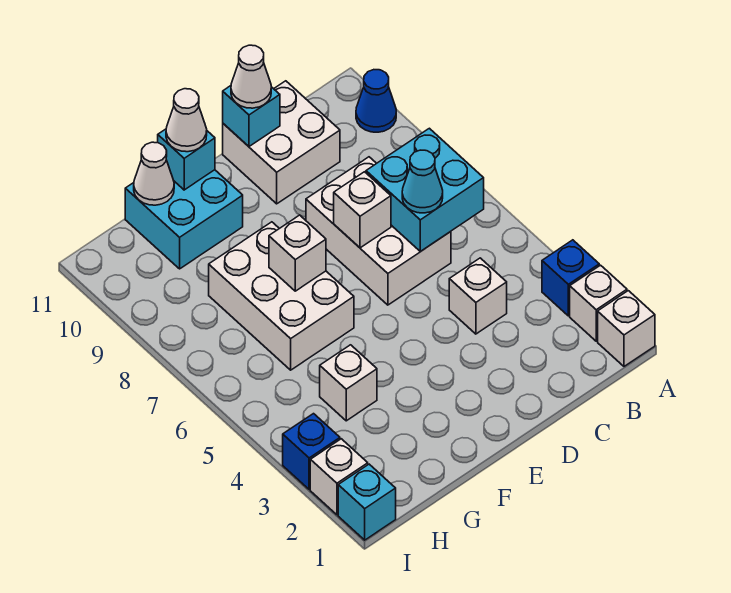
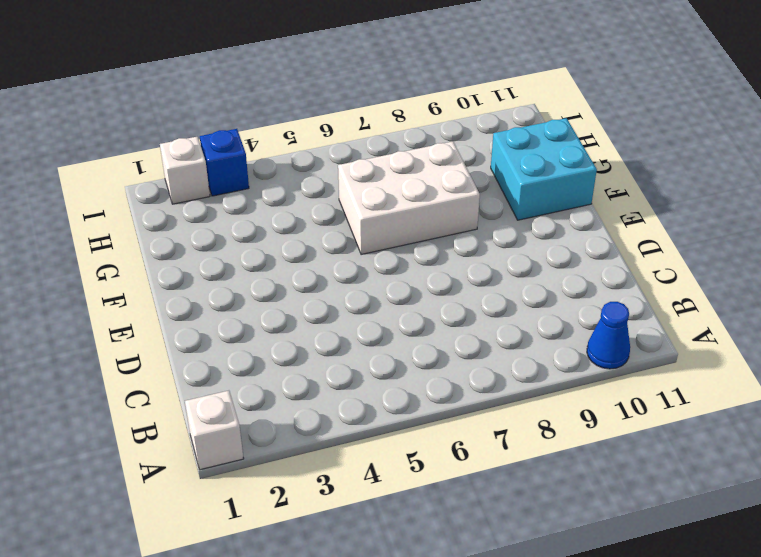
none -> white brick A2 level 1
none -> blue brick A3 level 1
none -> white brick C4 level 1

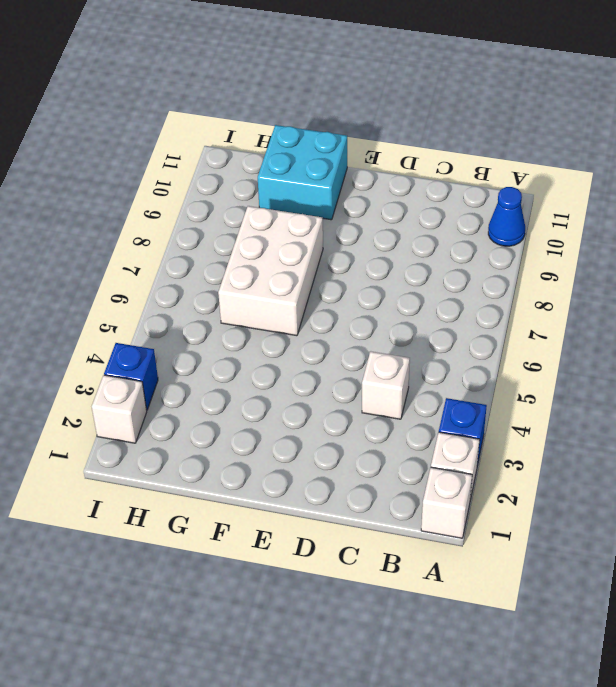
none -> white brick C6:D8 level 1
none -> white brick C10:D11 level 1
none -> white brick G4 level 1

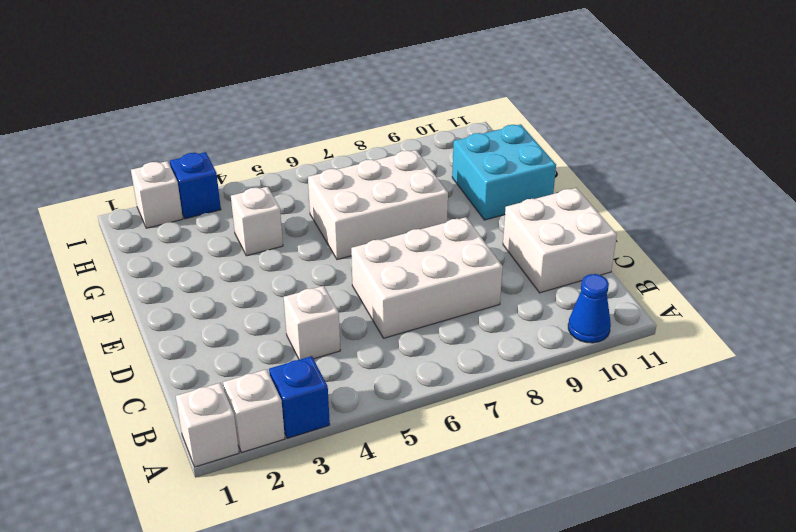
none -> cyan brick I1 level 1
none -> cyan brick B6:C7 level 2
none -> white brick D7 level 2

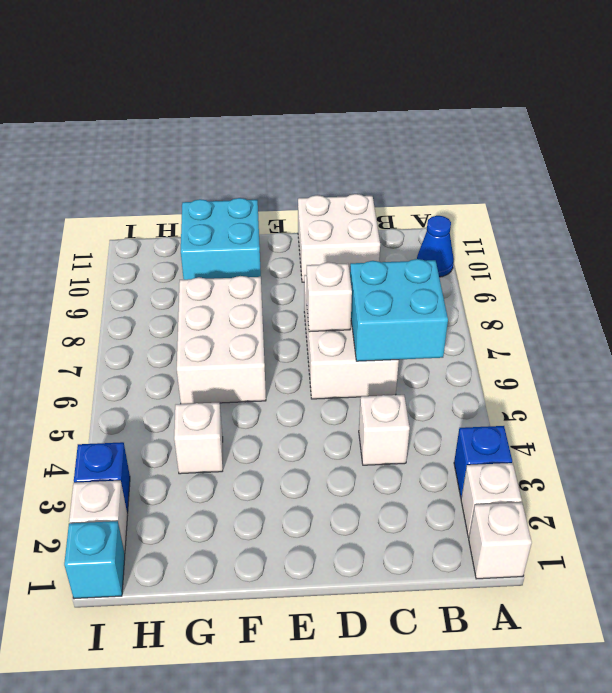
none -> cyan brick D11 level 2
none -> white brick F7 level 2
none -> cyan brick F11 level 2

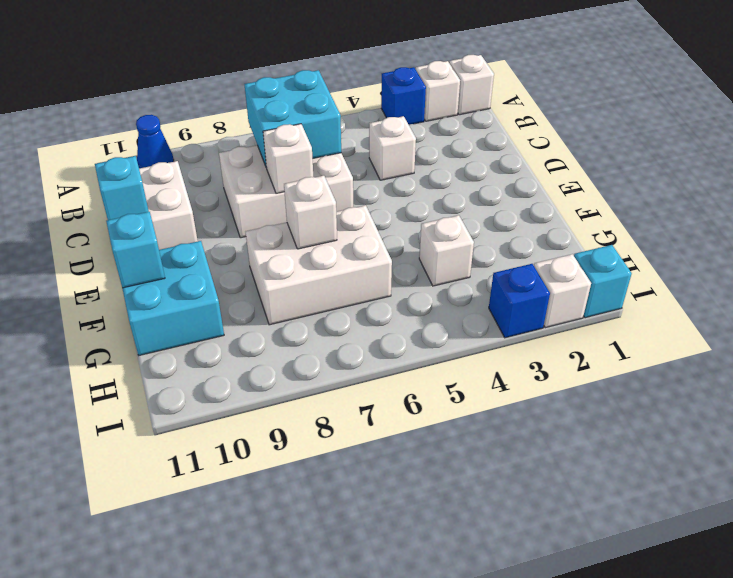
none -> white cone G11 level 2
none -> cyan cone C6 level 3
none -> white cone D11 level 3

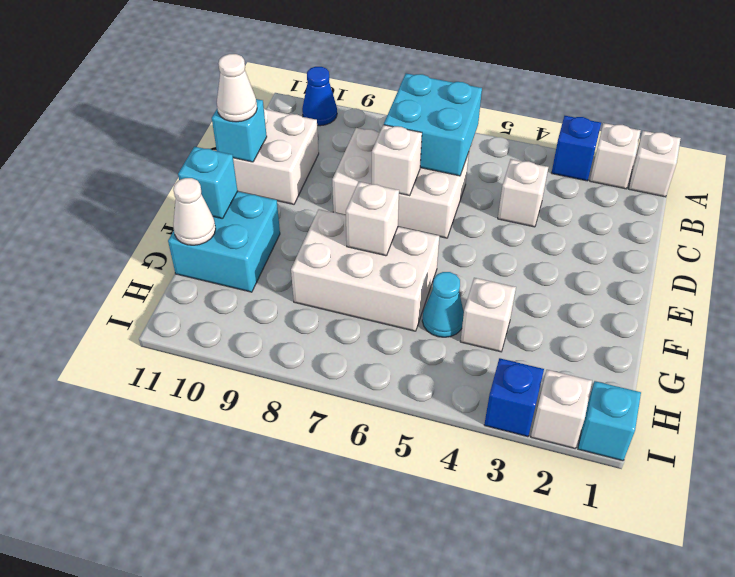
cyan cone G5 level 1 -> cyan cone C6 level 3
none -> white cone F11 level 3

